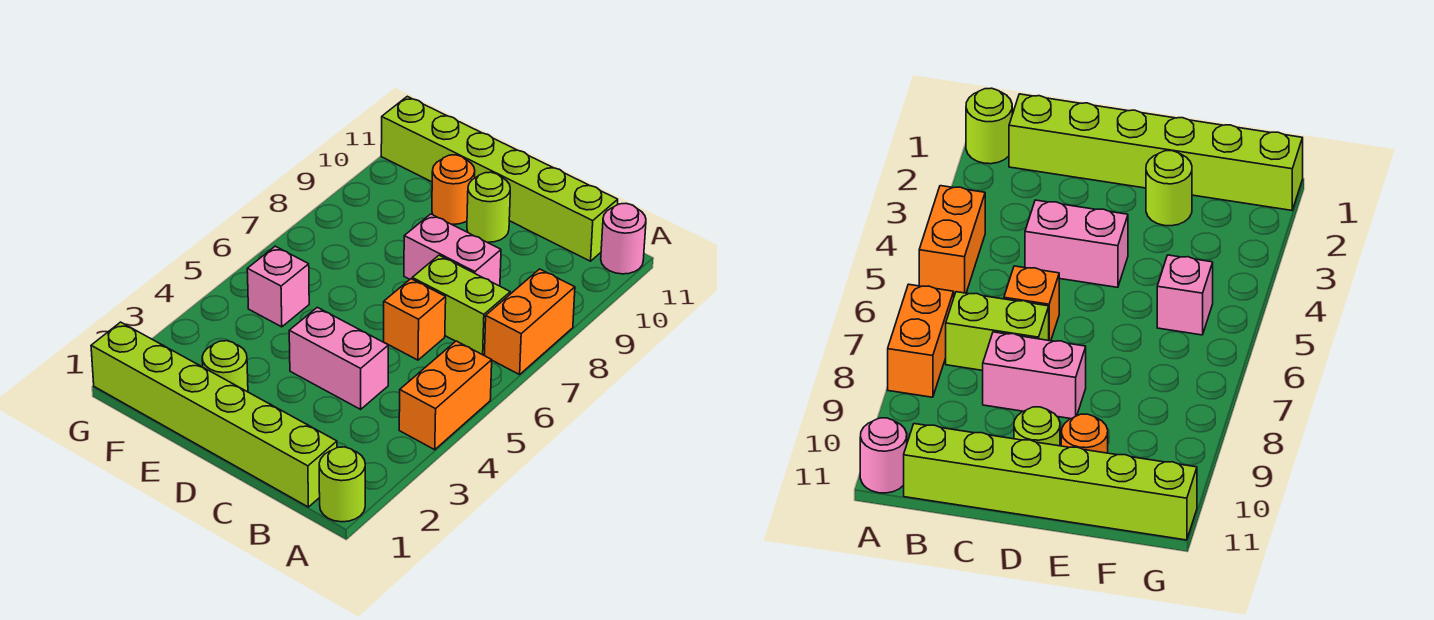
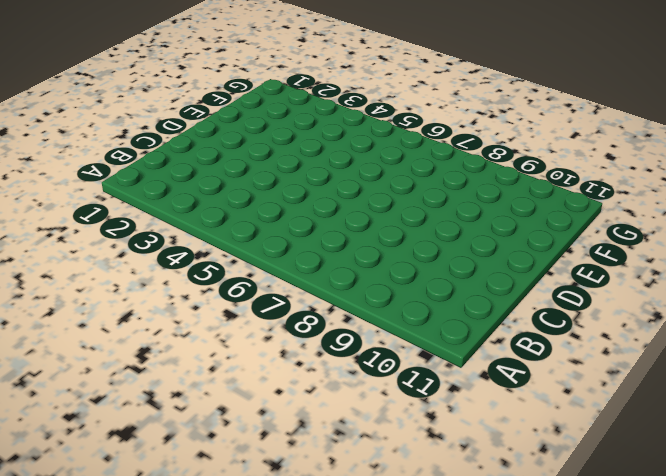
none -> lime round brick A1 level 1
none -> orange brick A4:A5 level 1
none -> orange brick A7:A8 level 1

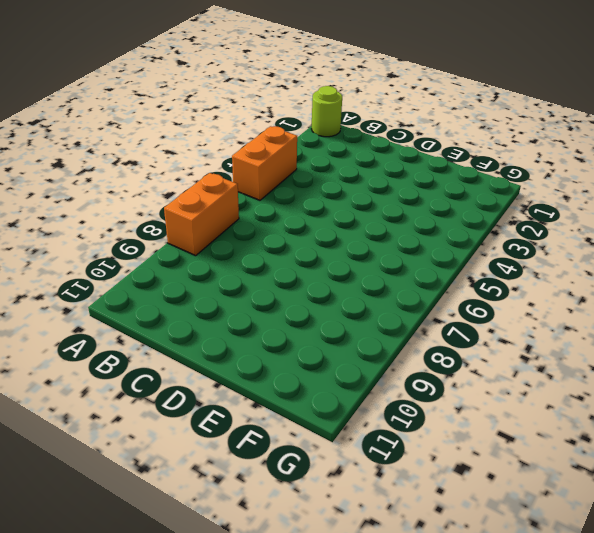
none -> pink round brick A11 level 1
none -> lime brick B1:G1 level 1
none -> lime brick B7:C7 level 1

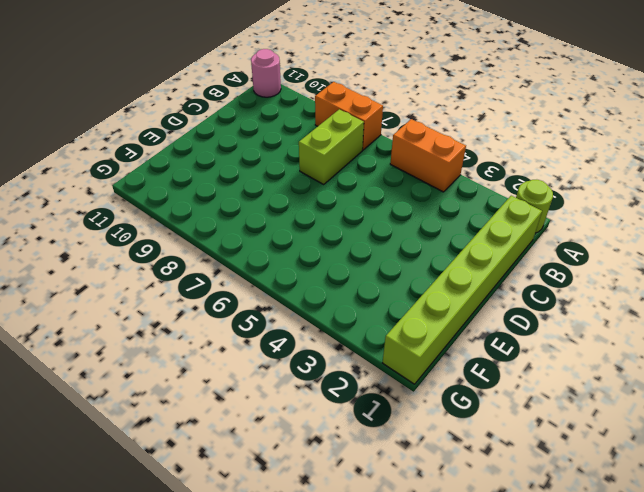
none -> lime brick B11:G11 level 1
none -> pink brick C4:D4 level 1
none -> orange brick C6 level 1

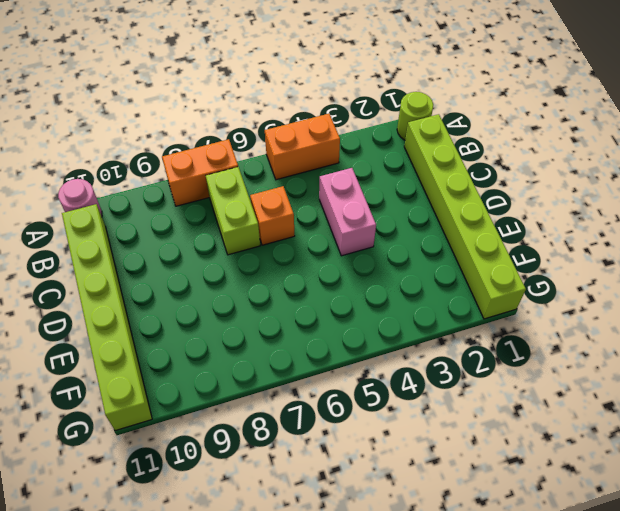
none -> pink brick C8:D8 level 1
none -> lime round brick D10 level 1
none -> lime round brick E2 level 1

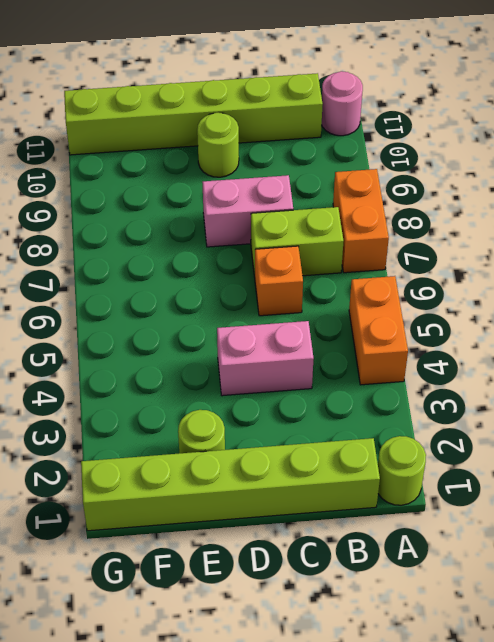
none -> orange round brick E10 level 1
none -> pink brick F5 level 1

